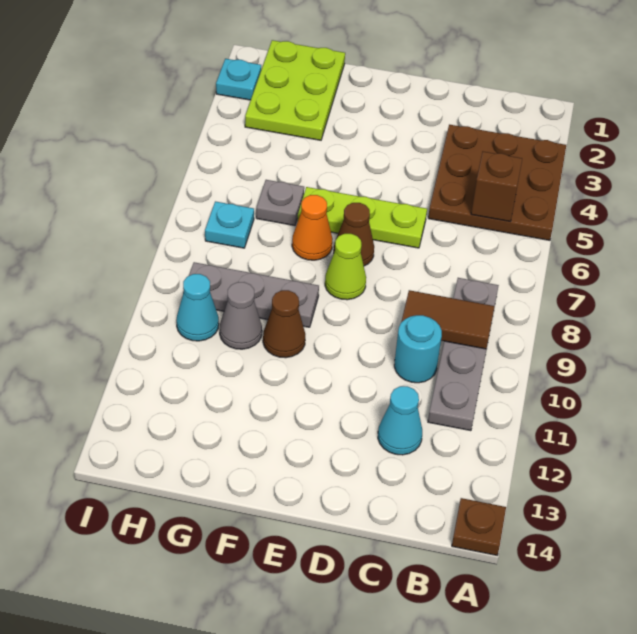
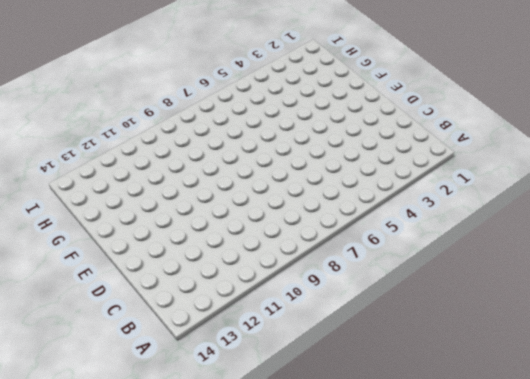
none -> brown plate A3:C5 level 1
none -> brown plate A14 level 1
none -> grey plate B8:B11 level 1

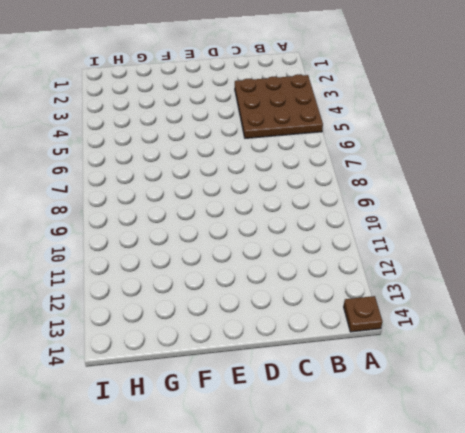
none -> grey plate B8:B11 level 1
none -> cyan round brick C10 level 1
none -> cyan cone C12 level 1

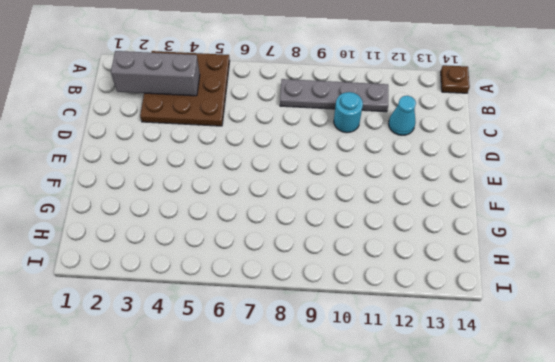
grey brick B2:B4 level 2 -> none
none -> lime plate D6:F6 level 1
none -> brown cone E7 level 1
none -> lime cone E8 level 1

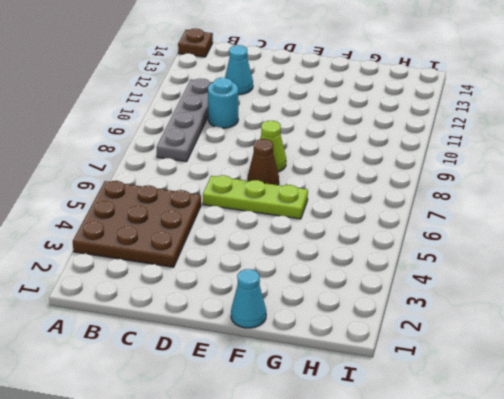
cyan cone F1 level 1 -> cyan cone H10 level 1
none -> orange cone F7 level 1
none -> grey plate F9:H9 level 1
none -> brown cone F10 level 1

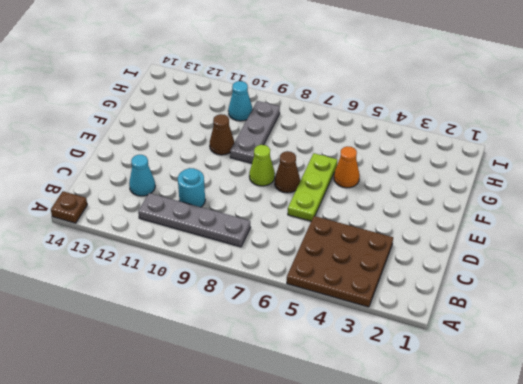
orange cone F5 level 1 -> orange cone F7 level 1
none -> lime plate G1:H3 level 1
none -> grey plate G6 level 1
none -> grey cone G10 level 1

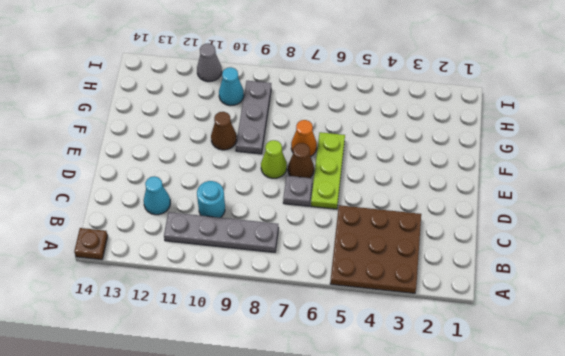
grey plate D7 level 1 -> grey plate G6 level 1
grey cone I11 level 1 -> grey cone G10 level 1
none -> lime plate G1:H3 level 1
none -> cyan plate H7 level 1
none -> cyan plate I2 level 1

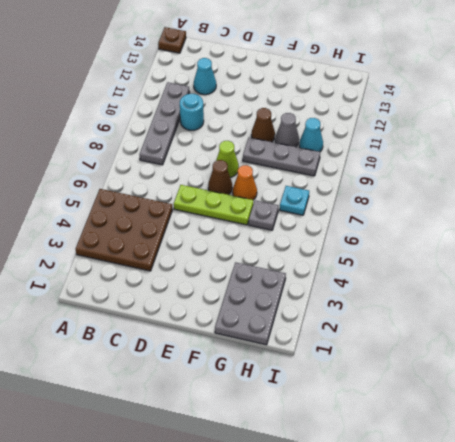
grey plate G1:H3 level 1 -> lime plate G1:H3 level 1
none -> cyan plate I2 level 1
none -> brown brick B5 level 2
none -> brown tile B9:C9 level 2

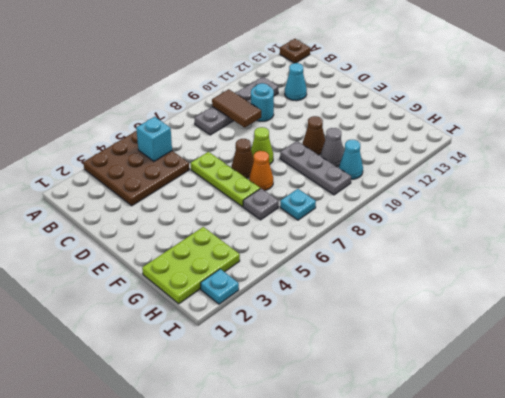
cyan brick B5 level 2 -> brown brick B5 level 2

